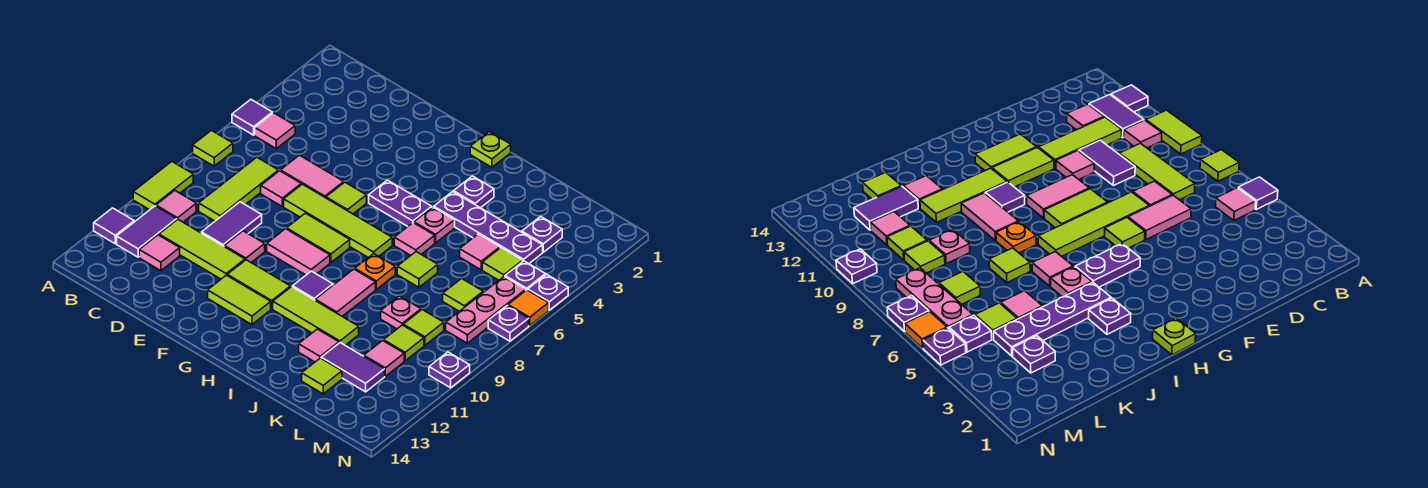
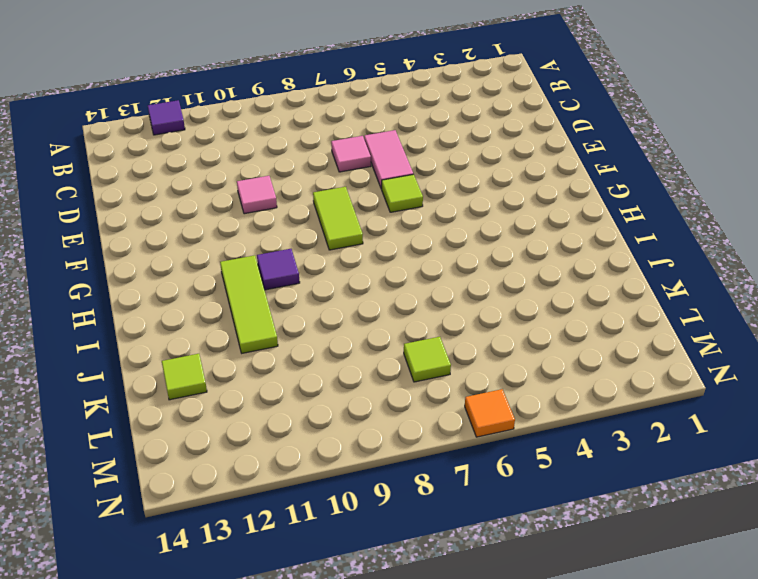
none -> purple tile A5 level 1
none -> lime tile A7 level 1
none -> lime tile A9:A10 level 1
none -> pink tile B5 level 1

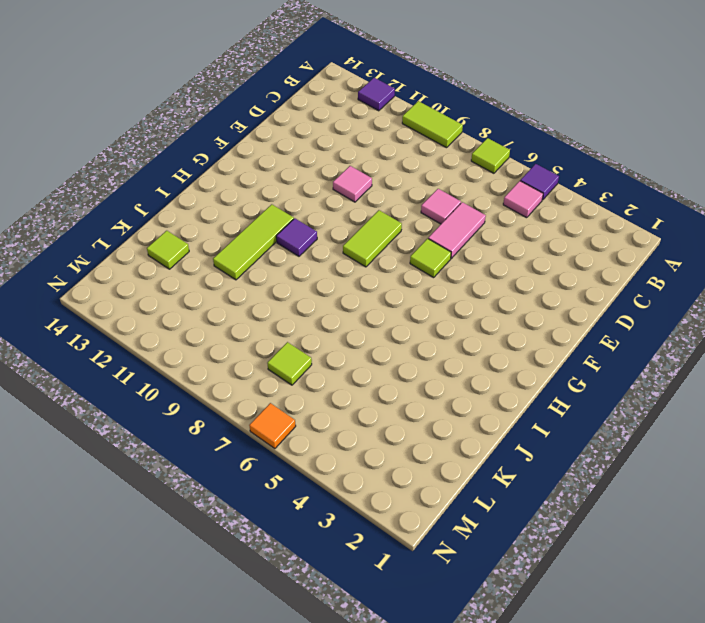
none -> pink tile B10 level 1
none -> purple tile B11:B12 level 1
none -> lime tile C7:C9 level 1
none -> lime tile C11:E11 level 1

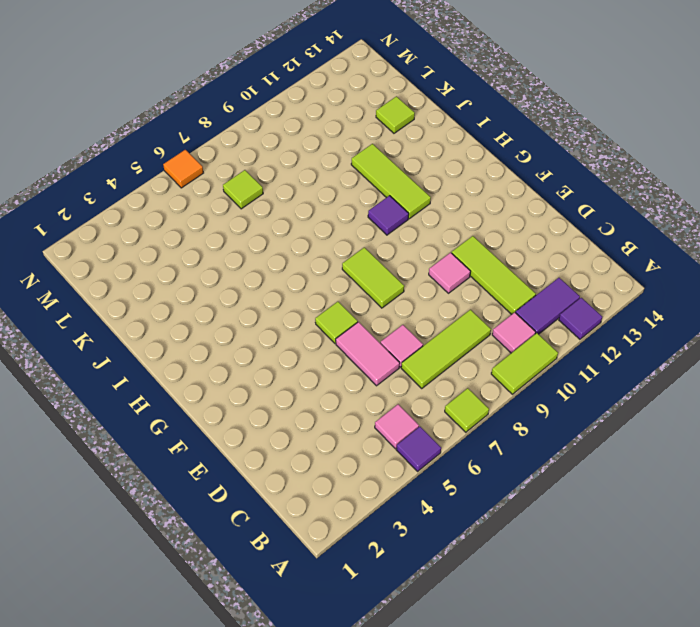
none -> pink tile C12 level 1
none -> purple tile D9:D10 level 1
none -> lime tile E7:H7 level 1
none -> pink tile F9:G9 level 1

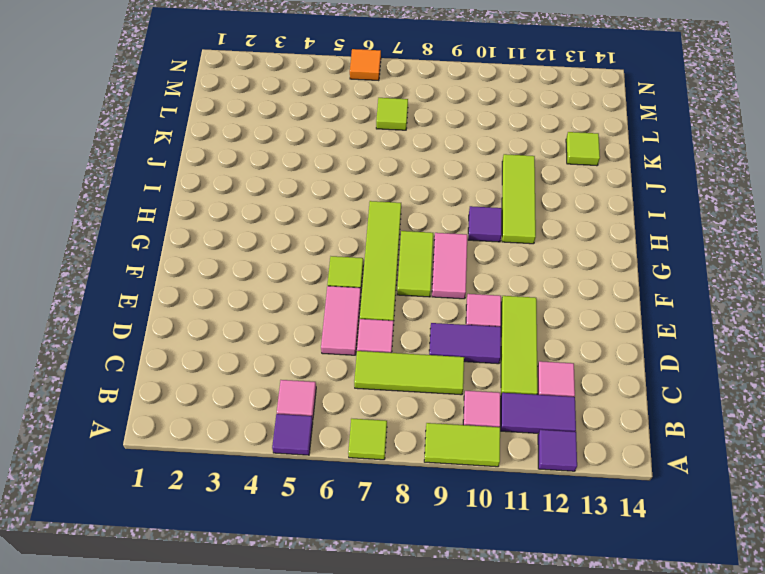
none -> lime tile F11:G11 level 1
none -> lime tile F12:G12 level 1
none -> purple plate G5:H5 level 1
none -> lime plate H1 level 1

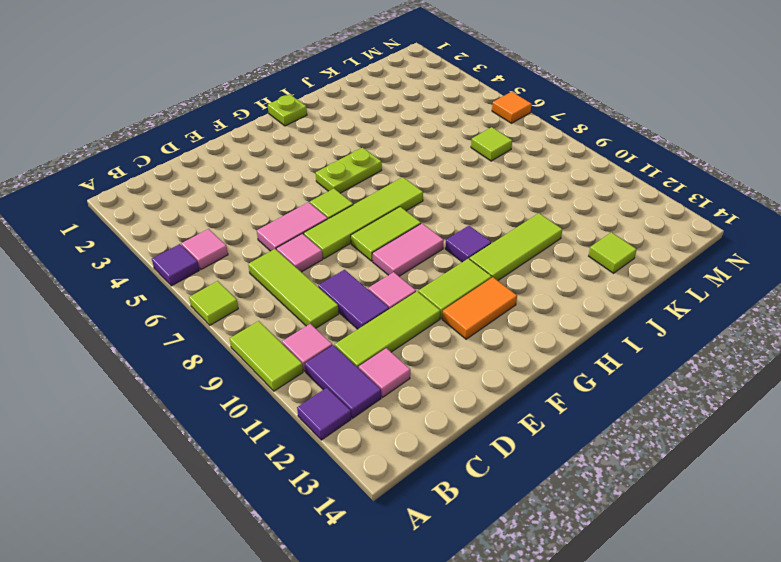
orange tile F12:G12 level 1 -> lime tile F12:G12 level 1
lime plate G5:H5 level 1 -> purple plate G5:H5 level 1
none -> purple plate I3 level 1
none -> purple plate I4:L4 level 1
none -> pink plate I5 level 1
none -> pink tile I6 level 1

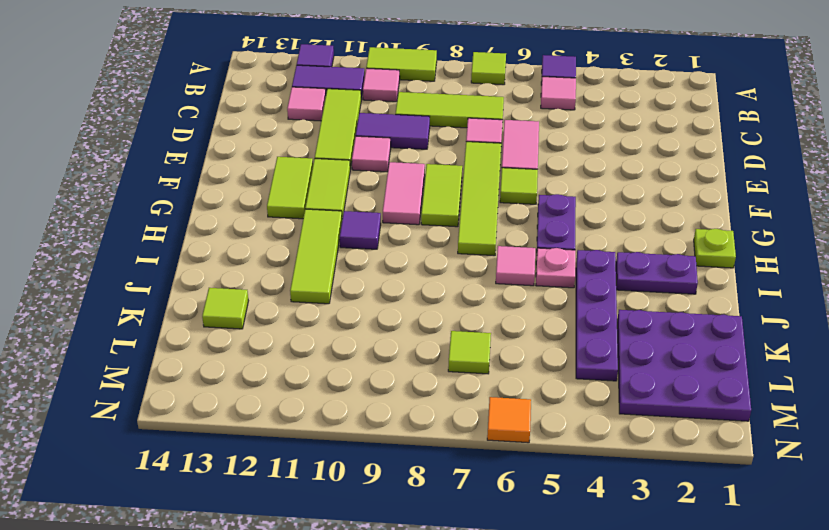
purple plate I2:I3 level 1 -> purple plate I3 level 1
purple plate K1:M3 level 1 -> purple plate L3 level 1
none -> orange plate I8 level 1
none -> pink tile I9:I10 level 1
none -> lime tile J7 level 1
none -> pink tile J12 level 1

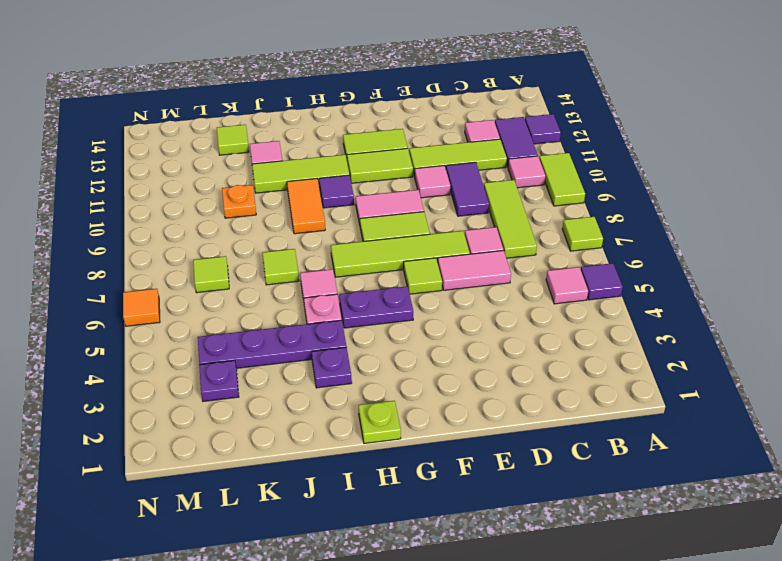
orange tile I9:I10 level 1 -> pink tile I9:I10 level 1
orange plate K10 level 1 -> orange plate I8 level 1
none -> pink tile K5 level 1
none -> pink plate K9 level 1
none -> purple tile K12:L12 level 1
none -> lime tile L5 level 1

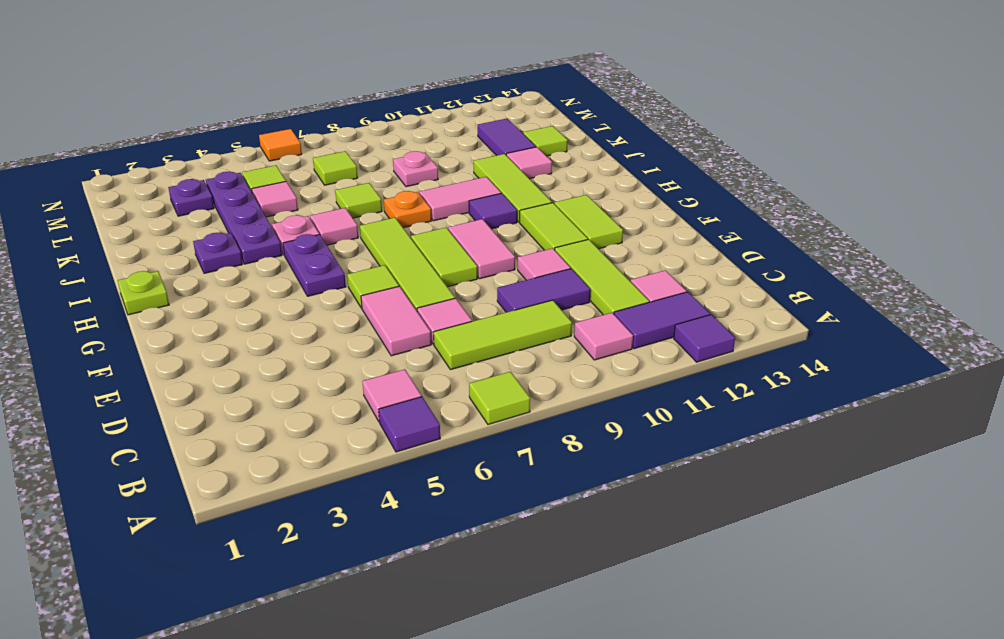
none -> lime tile A9:A10 level 1
none -> lime tile L9 level 1
none -> lime tile L10 level 1
none -> pink tile L11 level 1

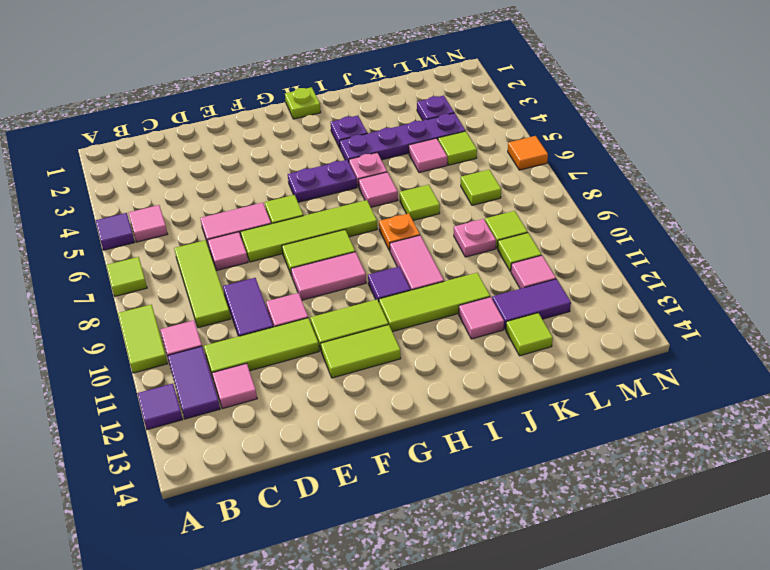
none -> purple plate M5 level 1
none -> pink plate M6:M8 level 1
none -> purple plate N5 level 1
none -> purple plate N7 level 1

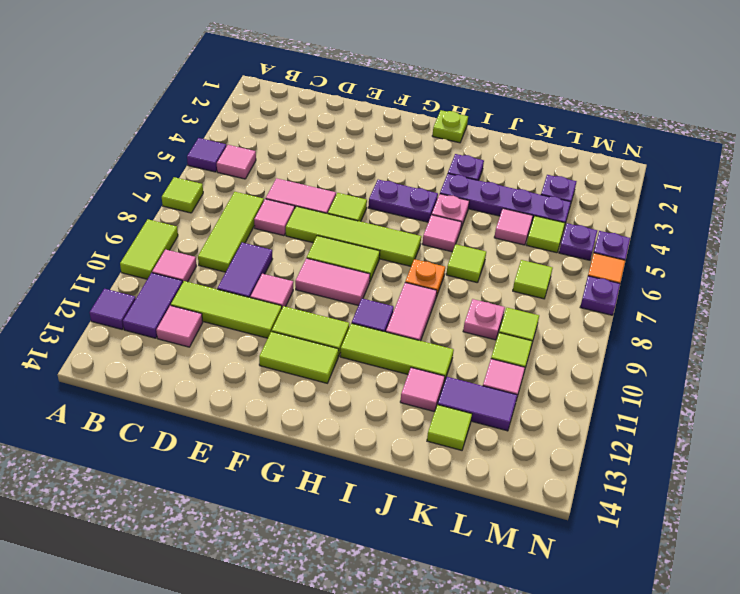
none -> pink plate M6:M8 level 1
none -> purple plate N10 level 1

